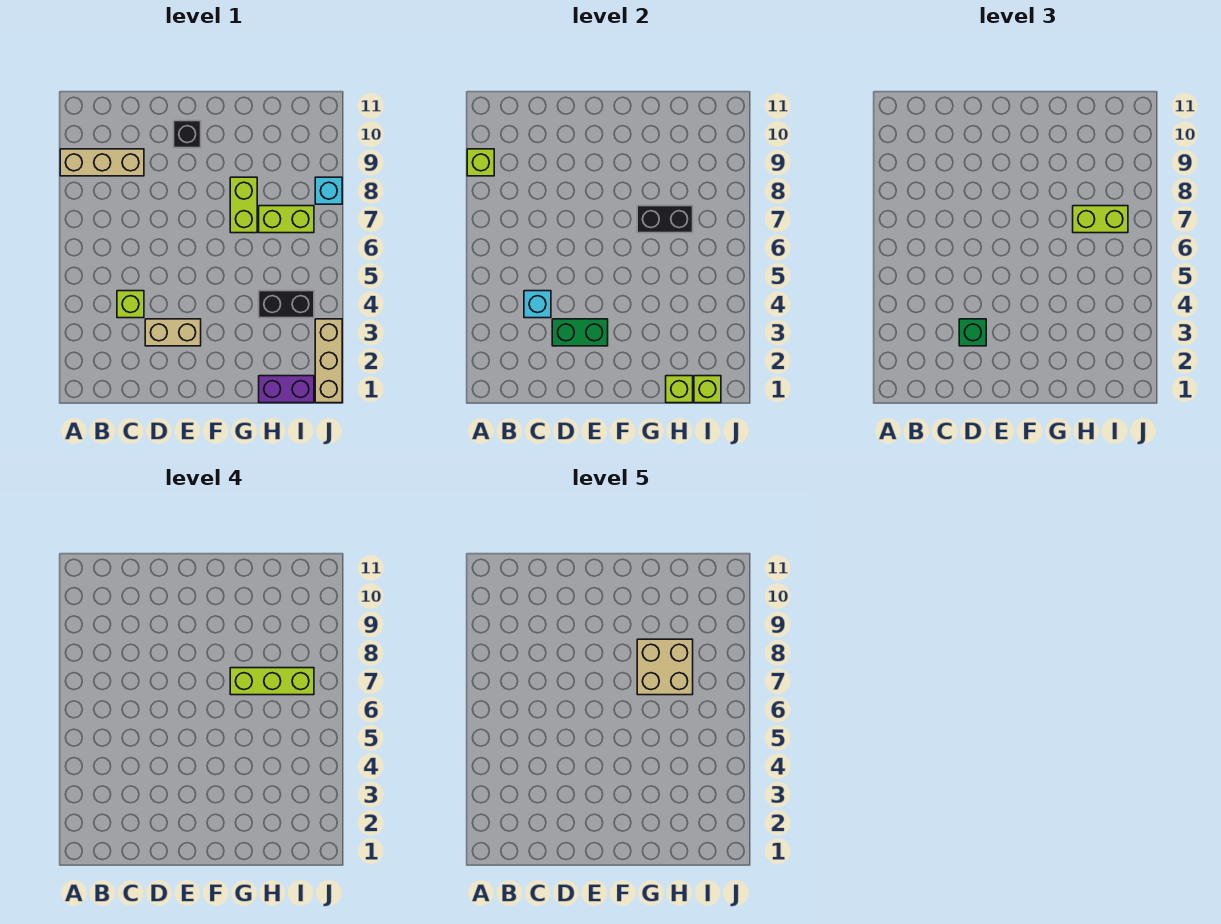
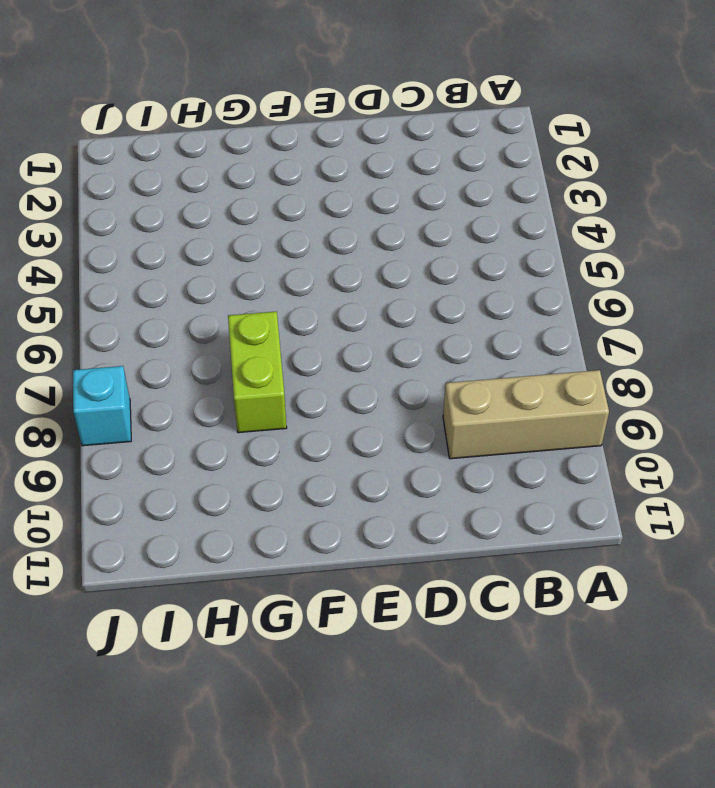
none -> lime brick C4 level 1
none -> tan brick D3:E3 level 1
none -> black brick E10 level 1

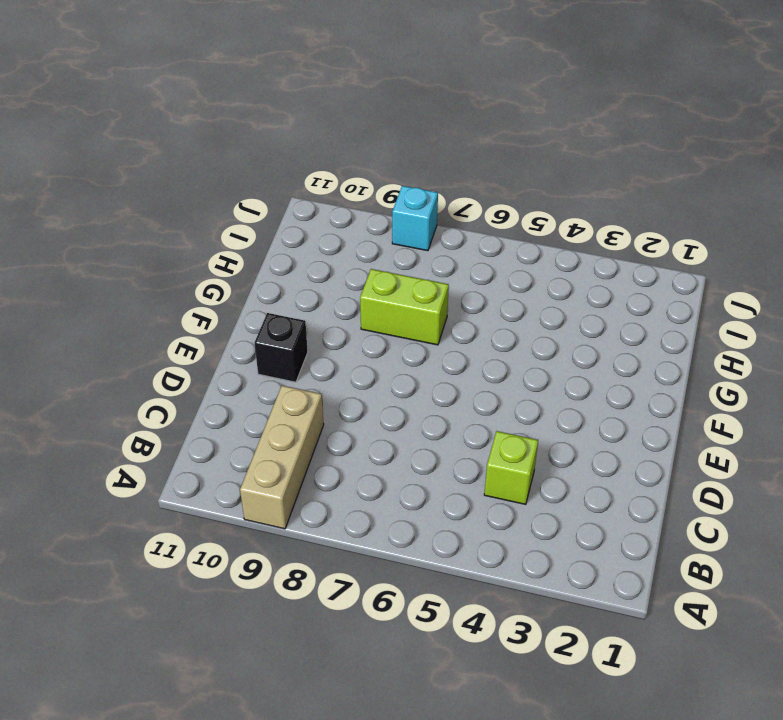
none -> tan brick D3:E3 level 1
none -> purple brick H1:I1 level 1
none -> black brick H4:I4 level 1

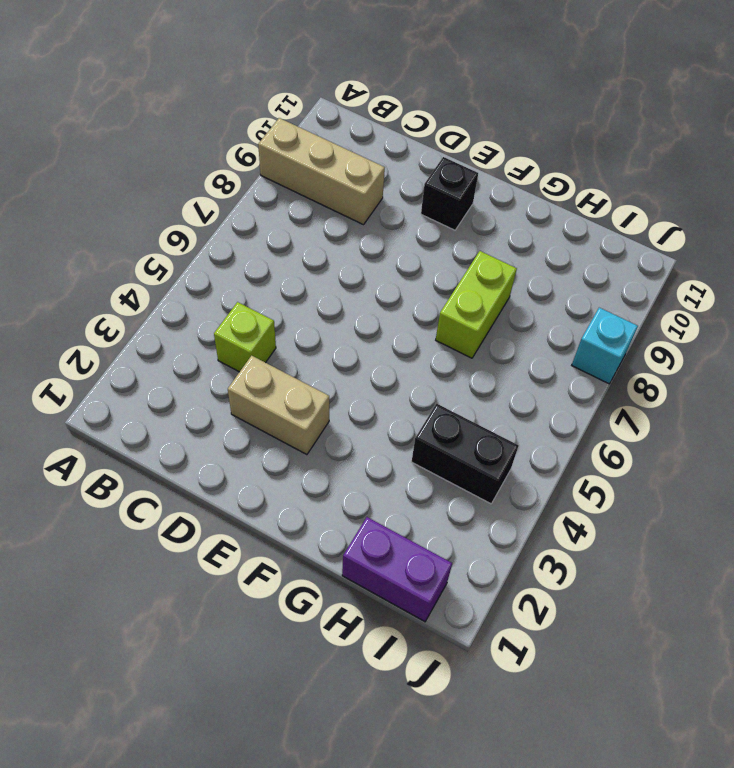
none -> lime brick H7:I7 level 1
none -> tan brick J1:J3 level 1
none -> lime brick A9 level 2

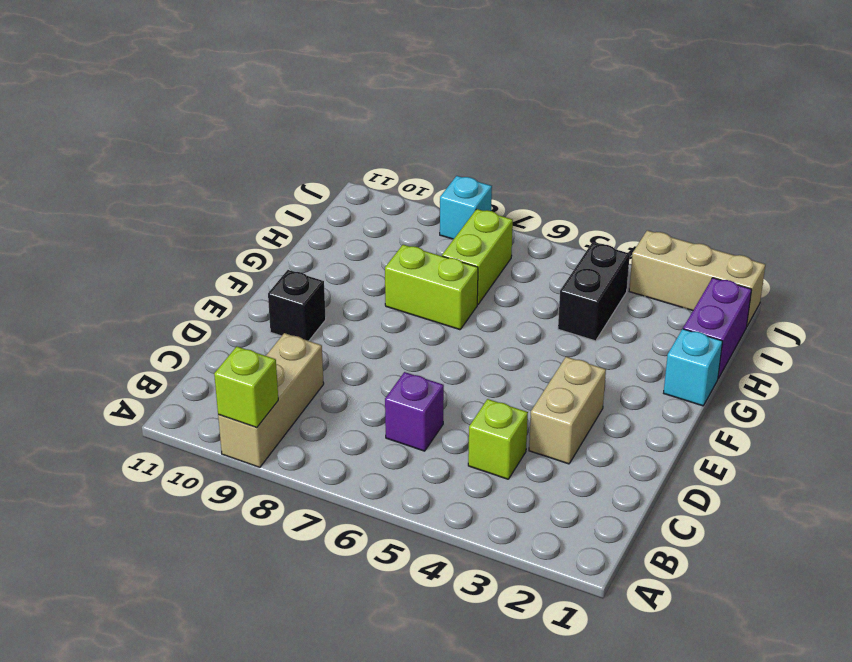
purple brick C6 level 1 -> none
cyan brick G1 level 1 -> cyan brick C4 level 2
none -> green brick D3:E3 level 2
none -> black brick G7:H7 level 2
none -> lime brick H1 level 2

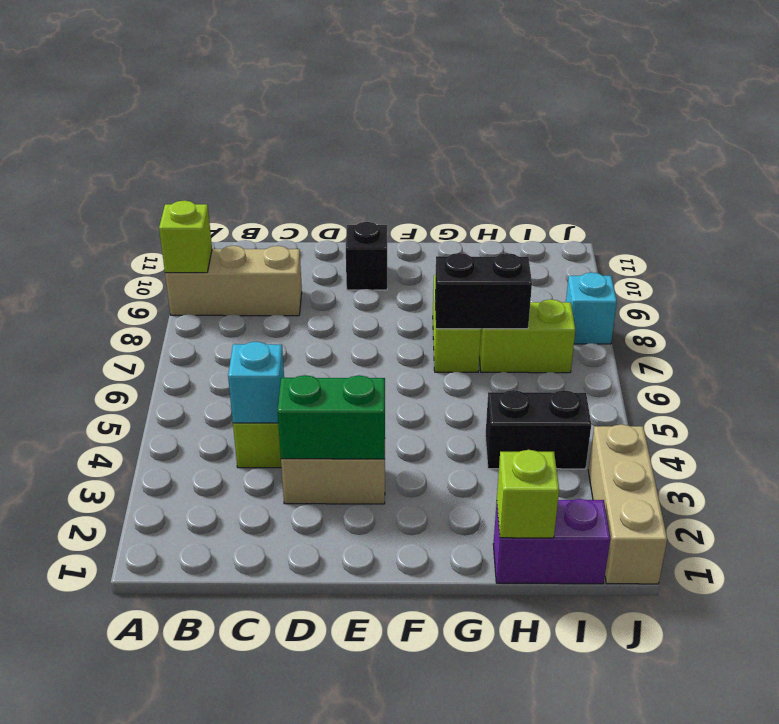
none -> lime brick I1 level 2
none -> green brick D3 level 3
none -> lime brick H7:I7 level 3

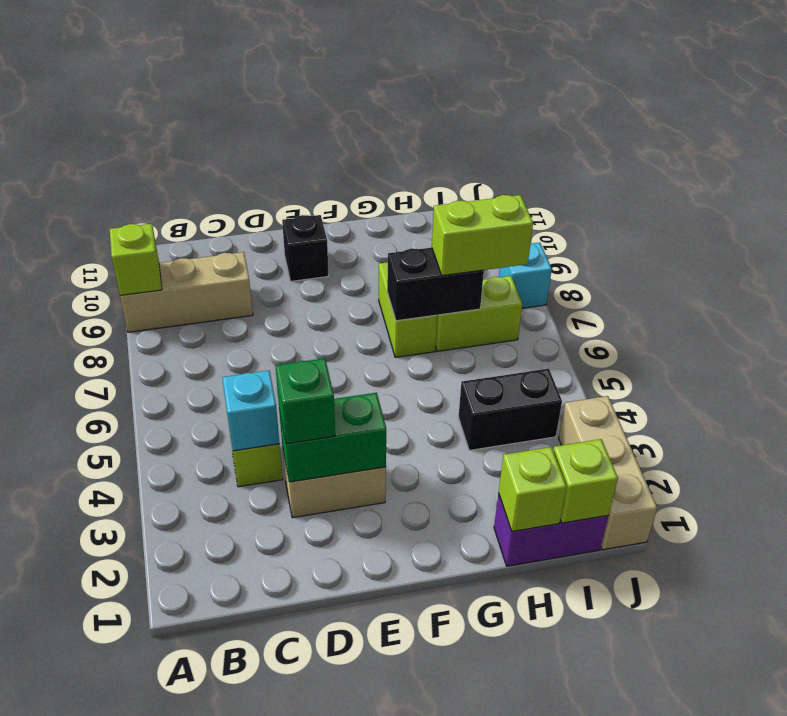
none -> lime brick G7:I7 level 4
none -> tan brick G7:H8 level 5

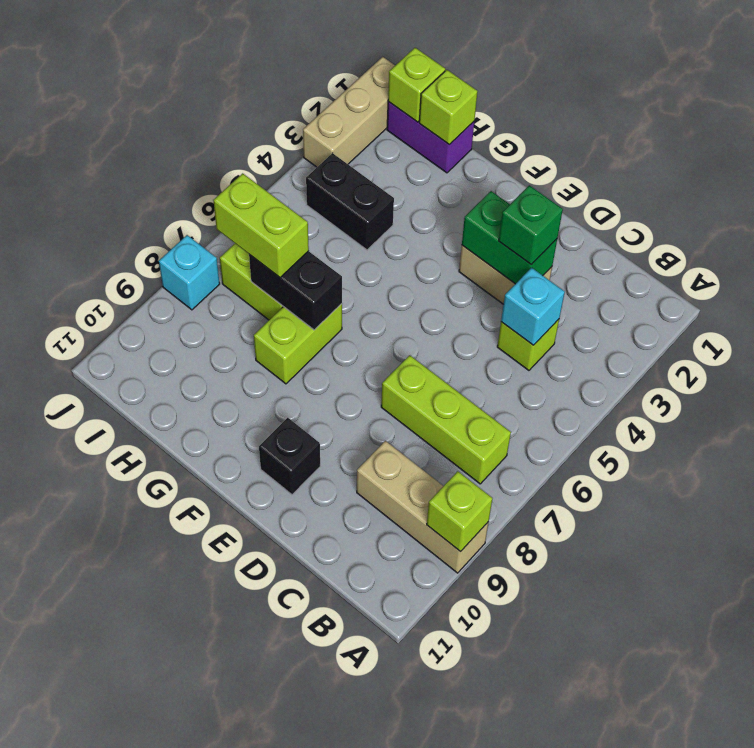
lime brick B7:D7 level 1 -> lime brick G7:I7 level 4
none -> tan brick G7:H8 level 5

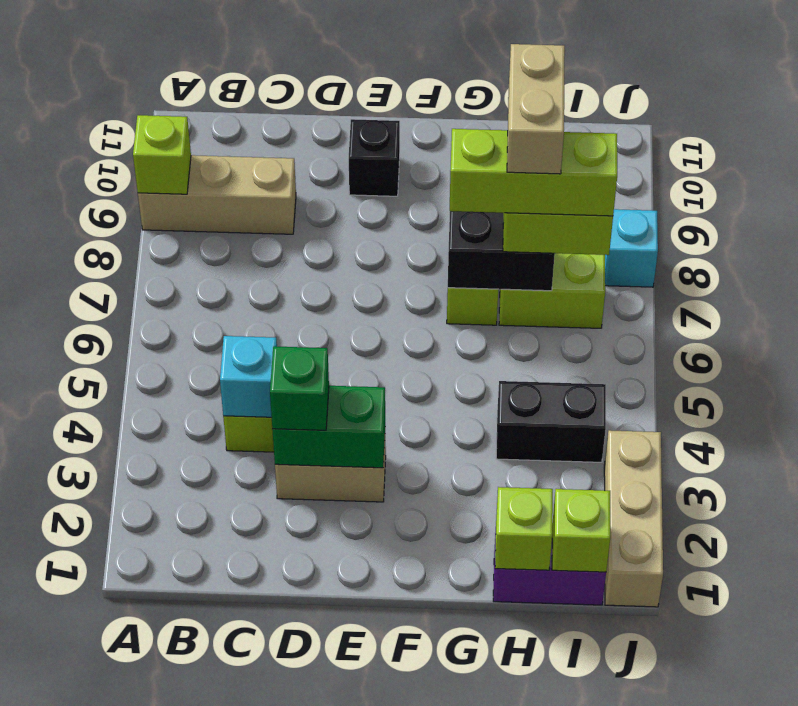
tan brick H7:H8 level 5 -> tan brick G7:H8 level 5

